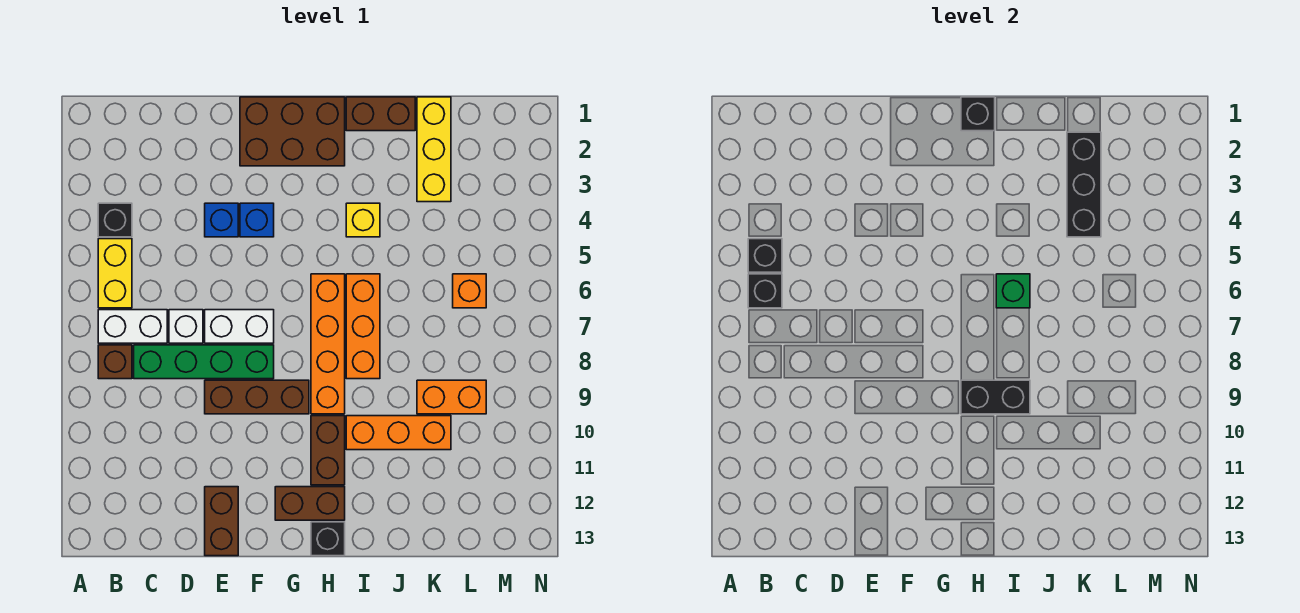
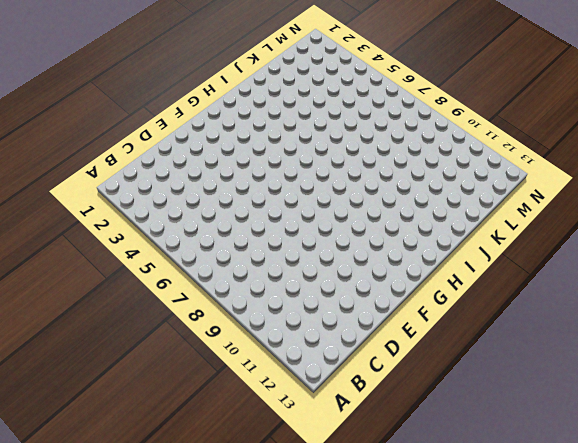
none -> black brick B4 level 1
none -> yellow brick B5:B6 level 1
none -> white brick B7:C7 level 1

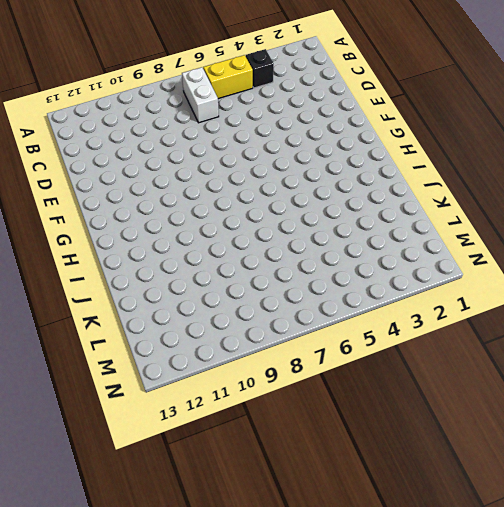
none -> brown brick B8 level 1
none -> green brick C8:F8 level 1
none -> white brick D7 level 1

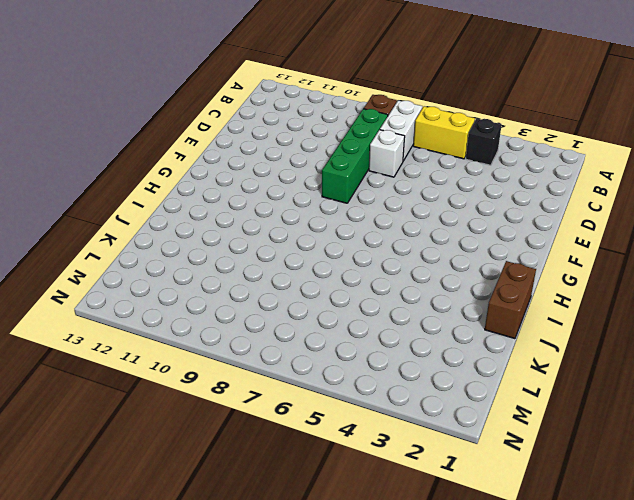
none -> blue brick E4 level 1
none -> white brick E7:F7 level 1
none -> brown brick E9:G9 level 1

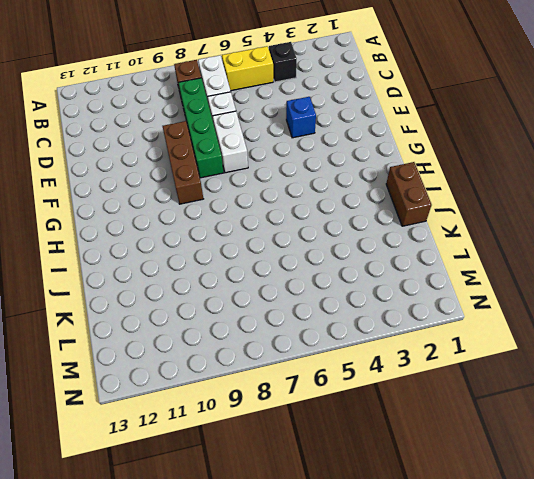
none -> brown brick E12:E13 level 1
none -> brown brick F1:H2 level 1
none -> blue brick F4 level 1

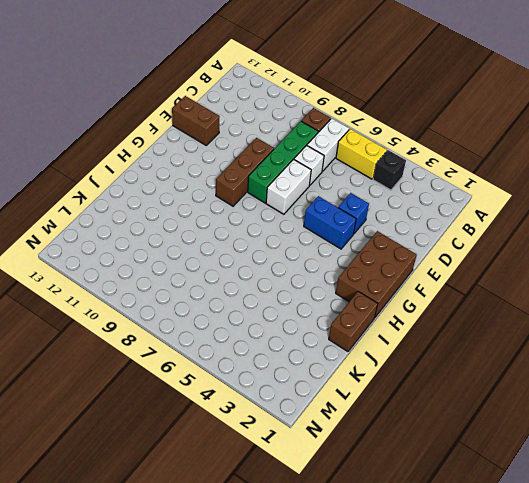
blue brick F4:F5 level 1 -> blue brick F4 level 1
none -> brown brick G12:H12 level 1
none -> orange brick H6:H9 level 1
none -> brown brick H10:H11 level 1

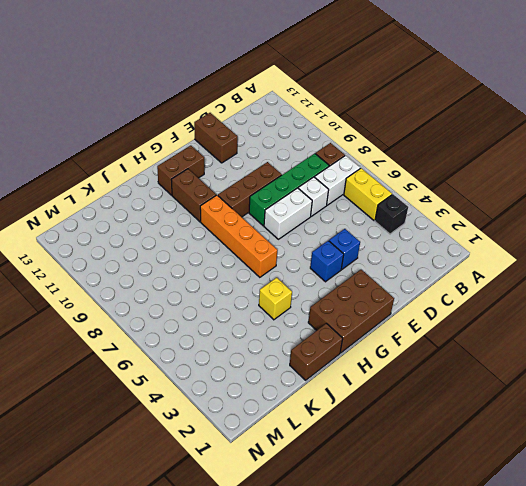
none -> black brick H13 level 1
none -> orange brick I6:I8 level 1
none -> orange brick I10:K10 level 1

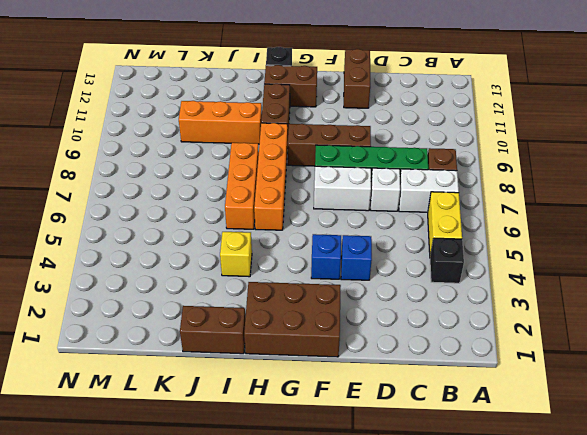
none -> yellow brick K1:K3 level 1
none -> orange brick K9:L9 level 1
none -> orange brick L6 level 1

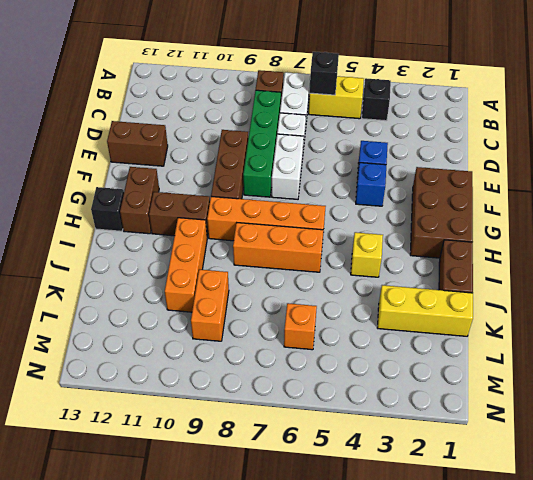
none -> black brick B5 level 2
none -> black brick H1 level 2
none -> black brick H9:I9 level 2

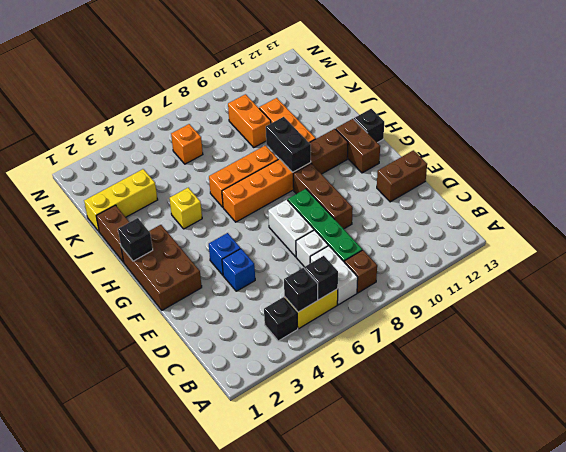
none -> green brick I6 level 2
none -> black brick K2:K4 level 2

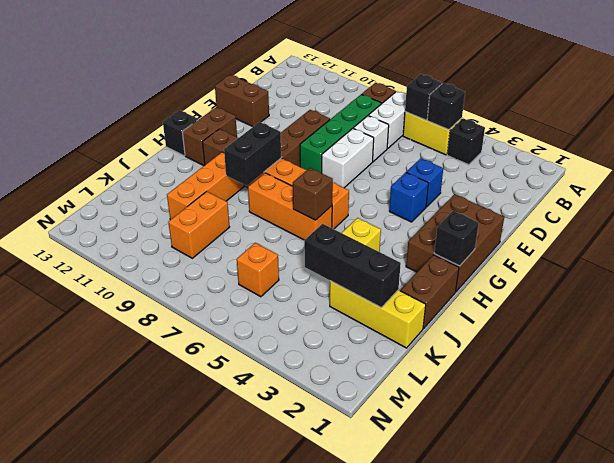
brown brick I6 level 2 -> green brick I6 level 2

